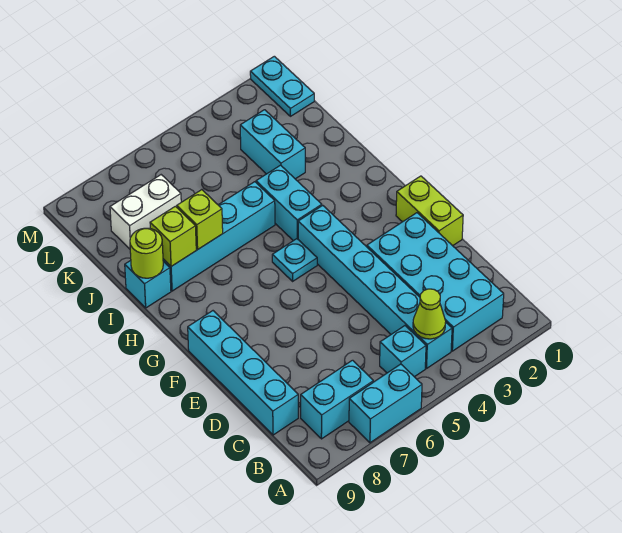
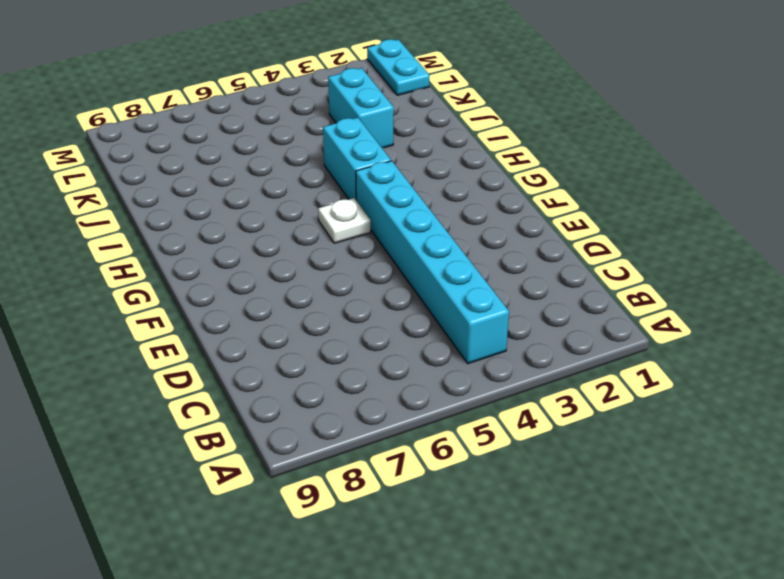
white plate G5 level 1 -> cyan plate G5 level 1
none -> cyan brick A6:A7 level 1
none -> cyan brick B2:E3 level 1
none -> cyan brick B5 level 1

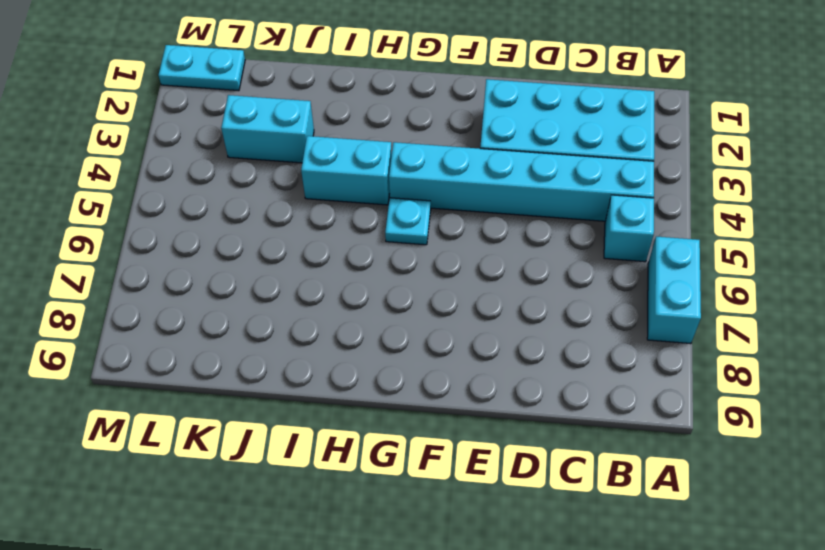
none -> cyan brick B7:B8 level 1
none -> cyan brick C9:F9 level 1
none -> lime brick E1:F1 level 1

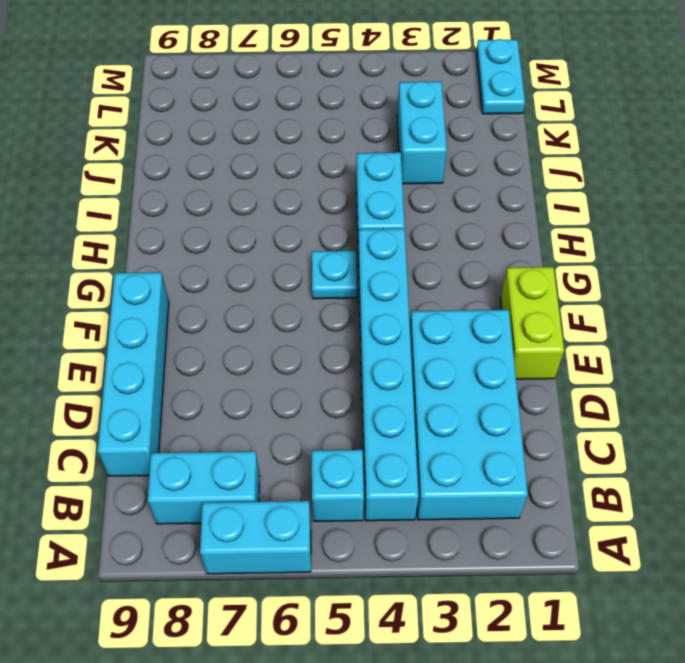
none -> cyan brick I5:I8 level 1
none -> cyan brick I9 level 1
none -> white brick K7:K8 level 1

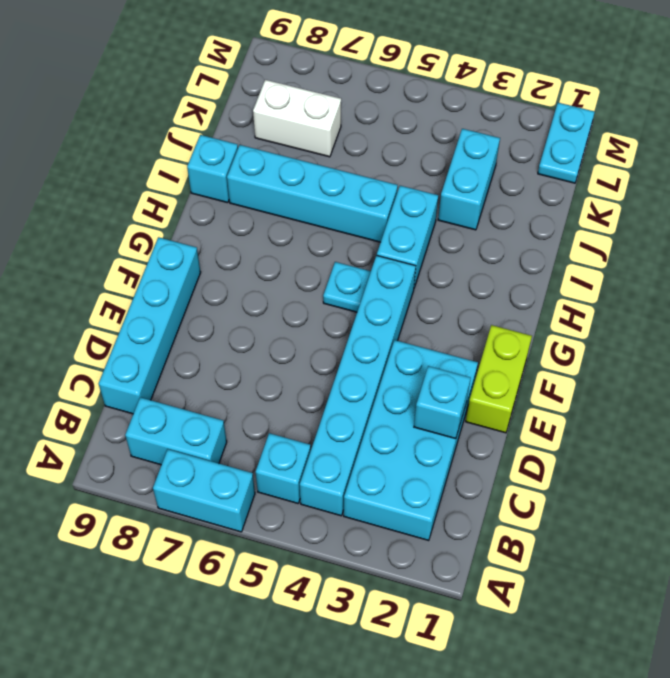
cyan brick D2 level 2 -> none
none -> lime cone B4 level 2
none -> lime brick I7 level 2
none -> lime brick I8 level 2

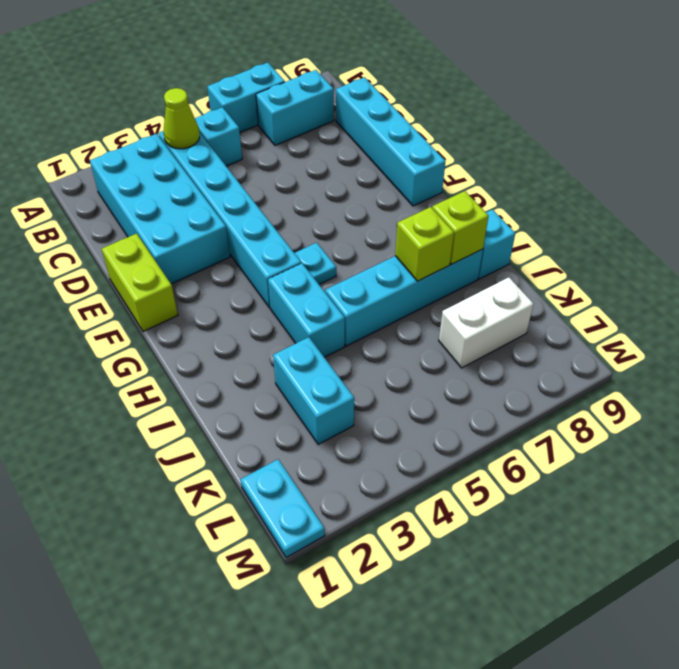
none -> lime round brick I9 level 2

